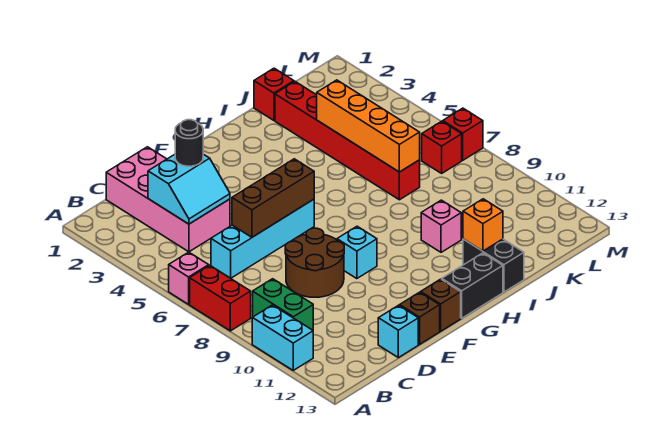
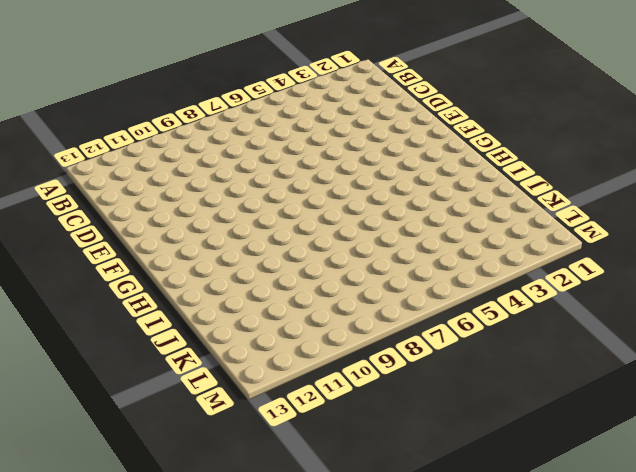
none -> pink brick A6 level 1
none -> red brick A7:A8 level 1
none -> cyan brick A10:A11 level 1

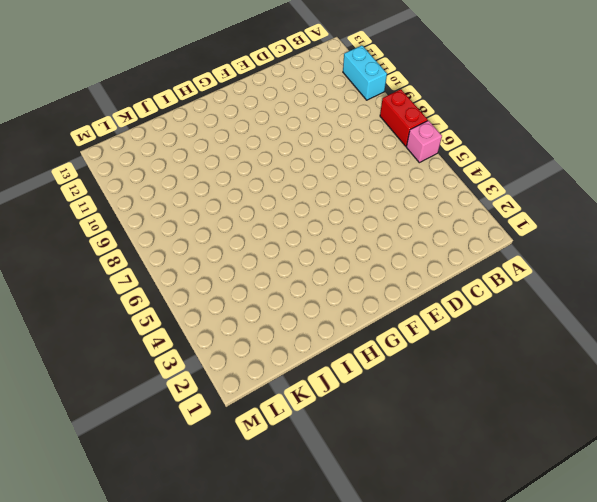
none -> green brick B9:B10 level 1
none -> pink brick C1:D4 level 1
none -> cyan brick C6:F6 level 1

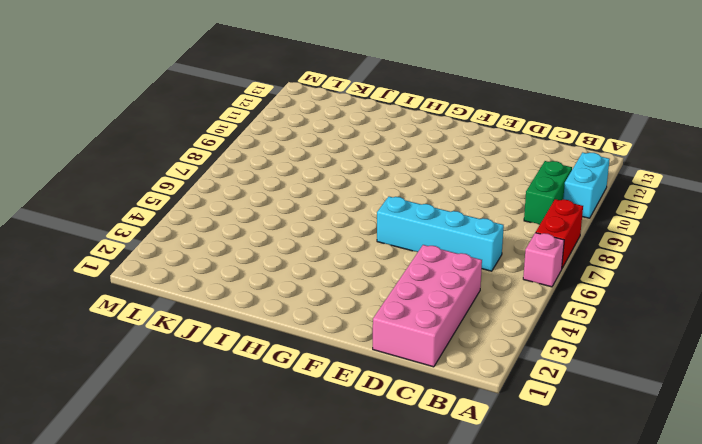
none -> brown round brick D8:E9 level 1
none -> cyan brick D13 level 1
none -> brown brick E13 level 1

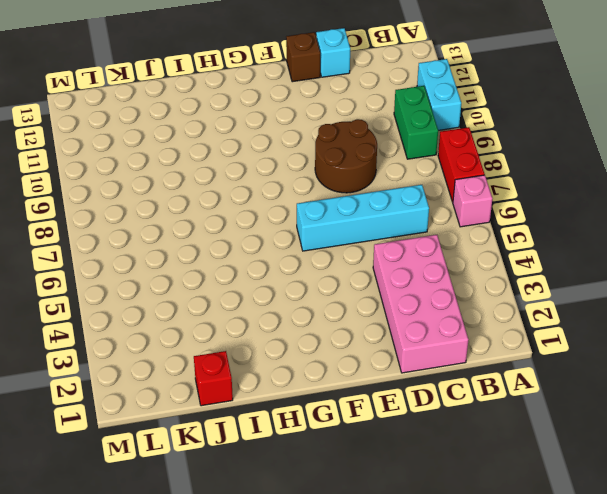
none -> cyan brick F9 level 1
none -> brown brick F13 level 1
none -> black brick G13:H13 level 1

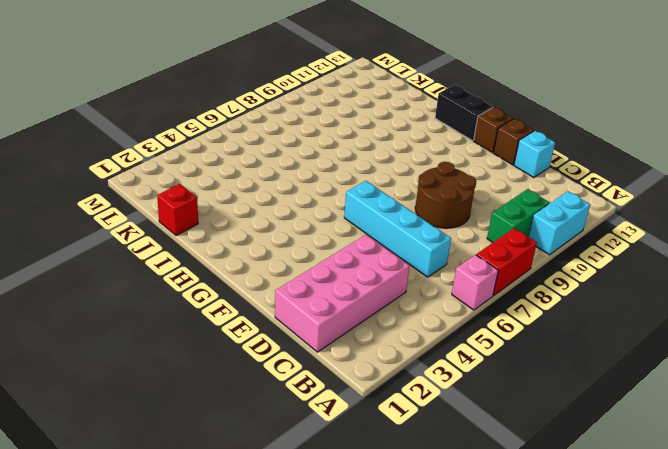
none -> cyan brick F9 level 1
none -> pink brick I10 level 1
none -> black brick I12:I13 level 1

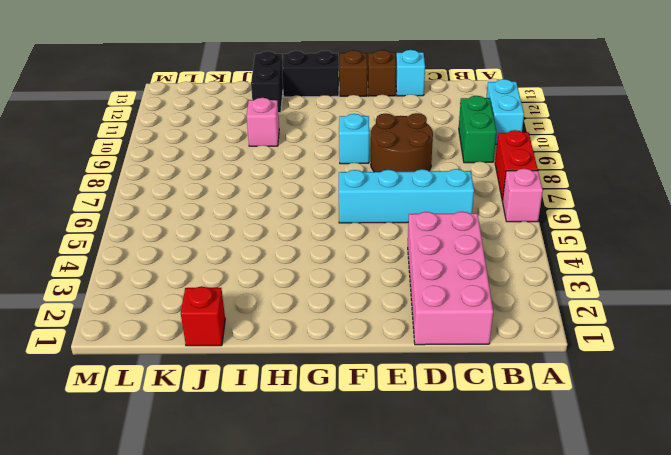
none -> red brick J2:J7 level 1
none -> red brick L7 level 1
none -> red brick M7 level 1

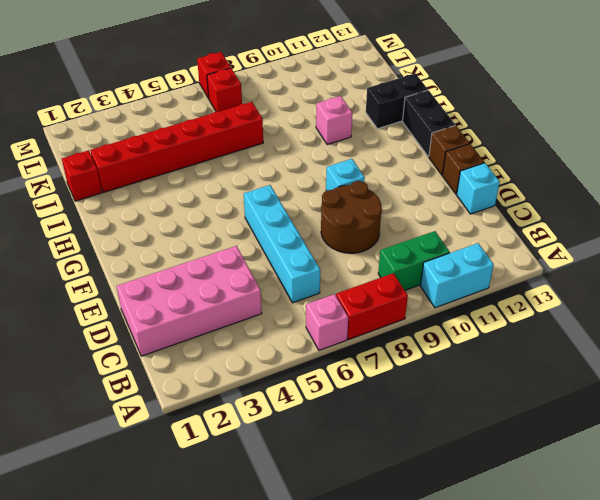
none -> cyan slope C3:D4 level 2 top 3
none -> brown brick D6:F6 level 2
none -> orange brick I12 level 2

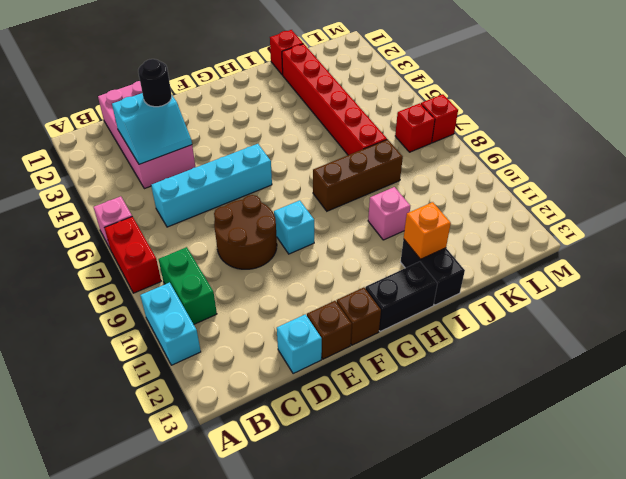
brown brick H8:J8 level 1 -> brown brick D6:F6 level 2
none -> orange brick J4:J7 level 2

